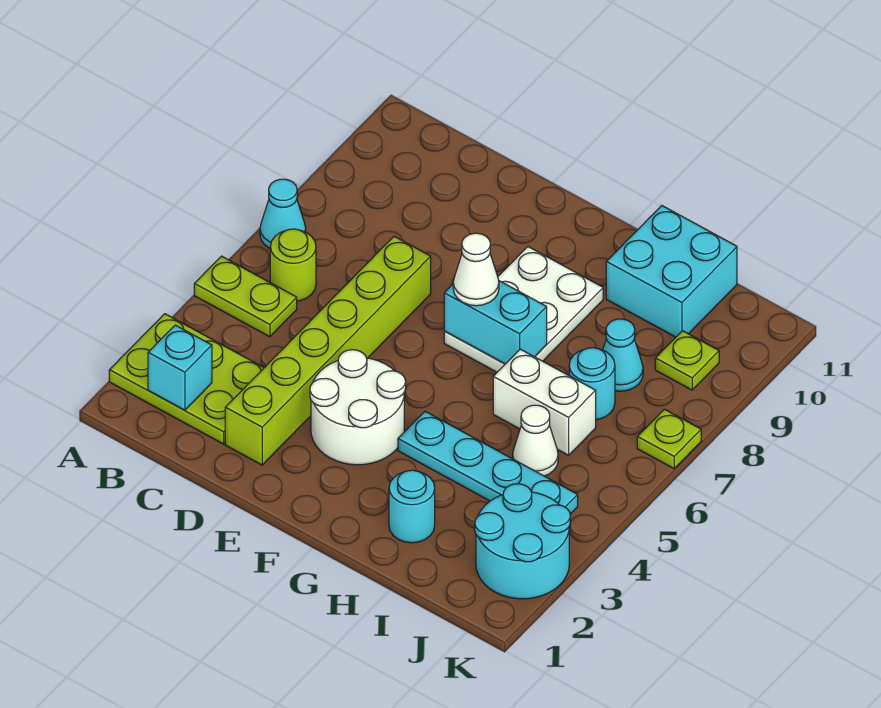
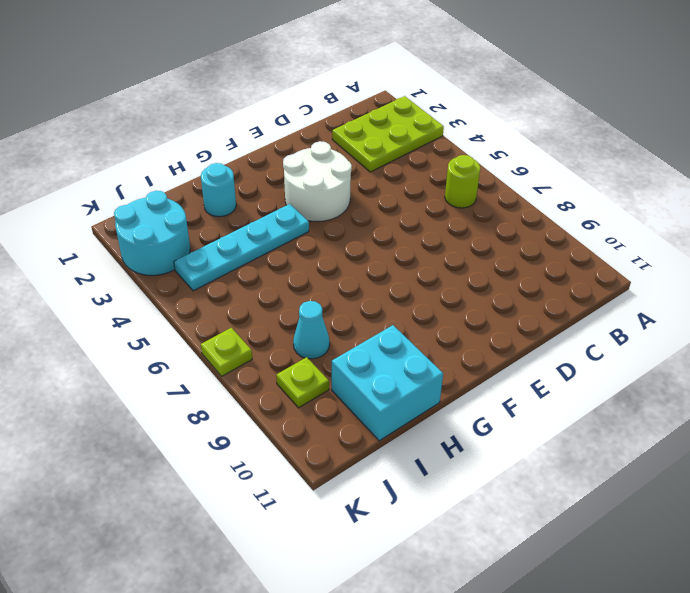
none -> lime plate A5:B5 level 1
none -> cyan cone A7 level 1
none -> lime brick D2:D7 level 1

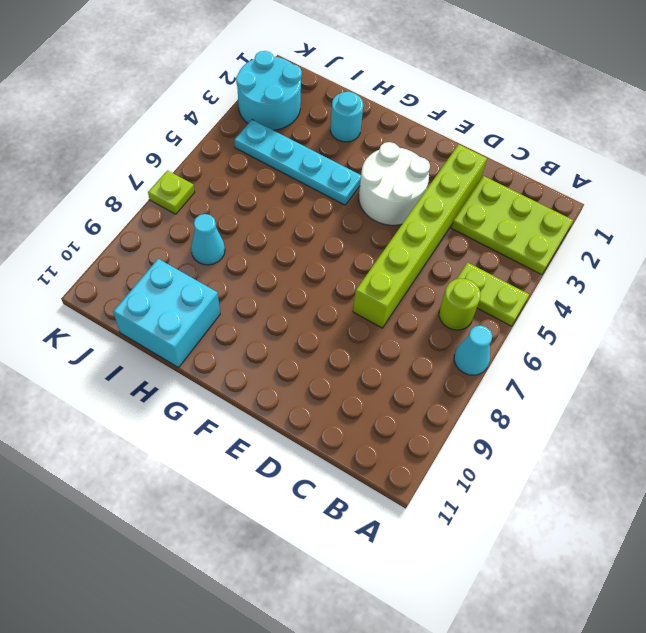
none -> white plate F7:G9 level 1
none -> white brick H6:I6 level 1
none -> white cone I5 level 1

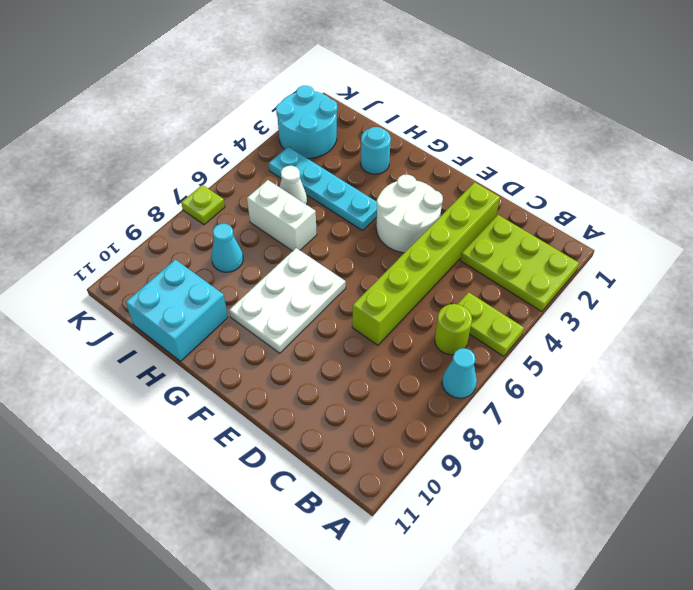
none -> cyan round brick I7 level 1
none -> lime plate J9 level 1
none -> cyan brick B2 level 2

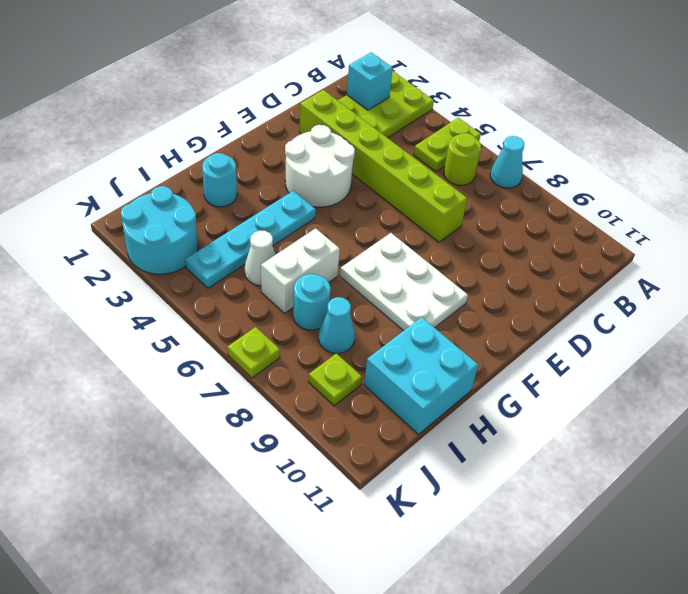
none -> cyan brick F7:G7 level 2
none -> white cone F7 level 3

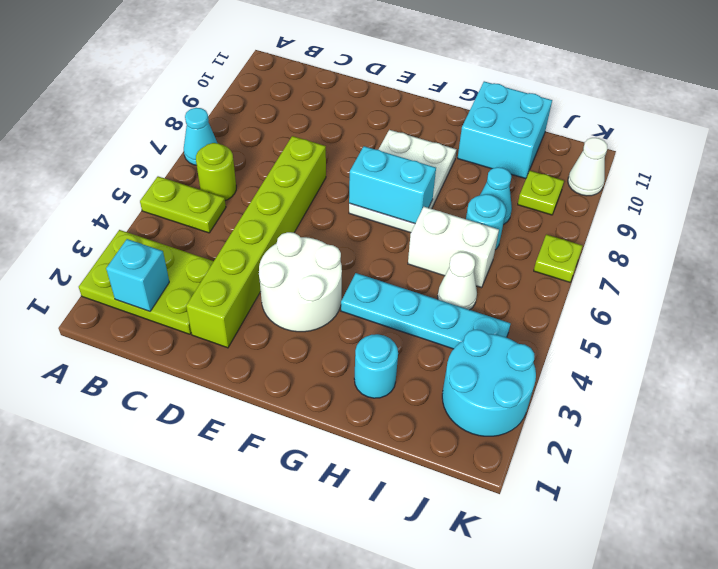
white cone K10 level 1 -> white cone F7 level 3

